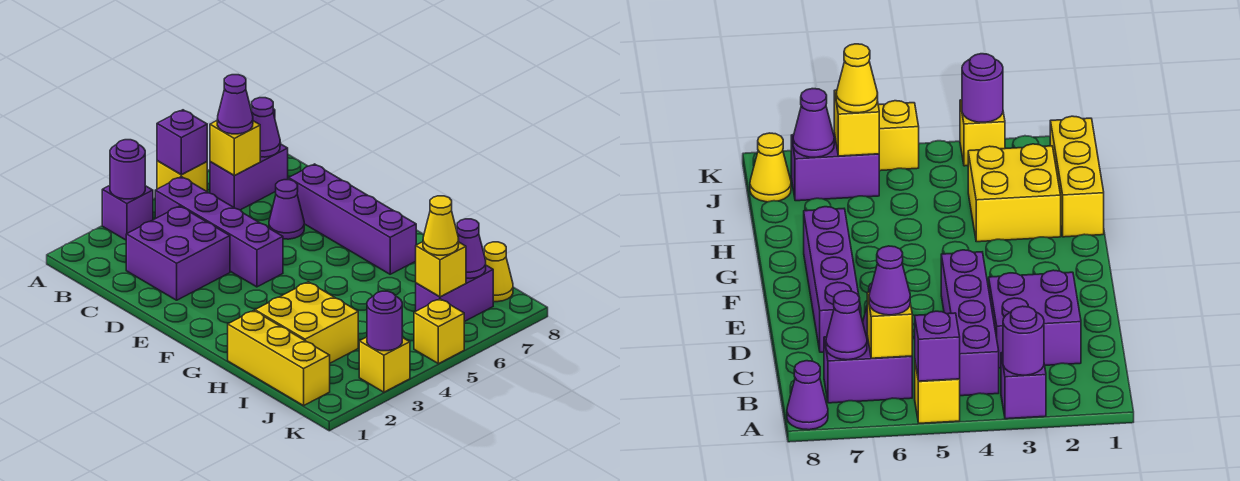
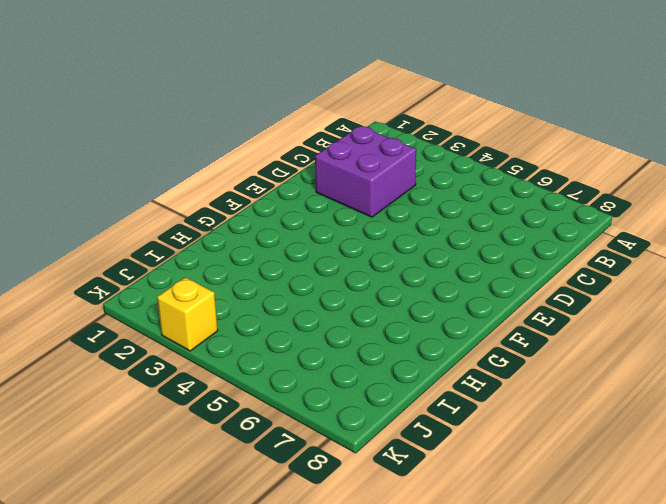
none -> purple brick A3 level 1
none -> yellow brick A5 level 1
none -> purple cone A8 level 1

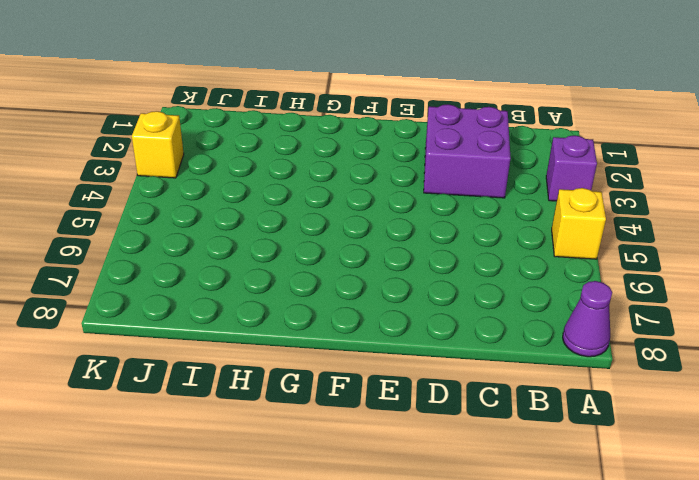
none -> purple brick B4:E4 level 1
none -> purple brick B6:B7 level 1
none -> purple cone D6 level 1

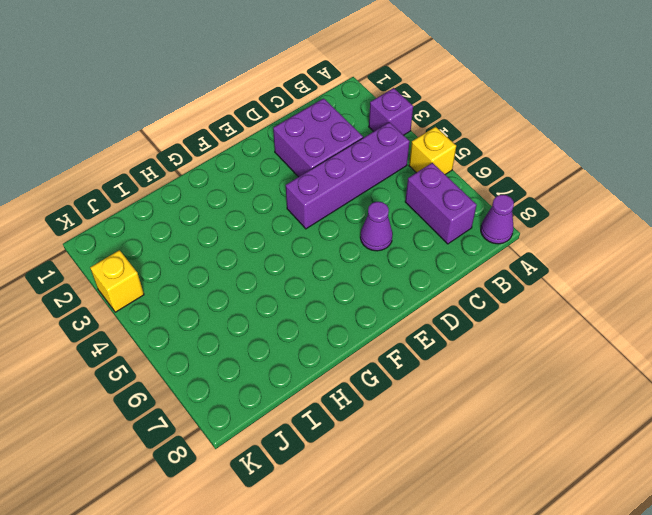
none -> purple brick D7:G7 level 1
none -> yellow brick H1:J1 level 1
none -> yellow brick H2:I3 level 1

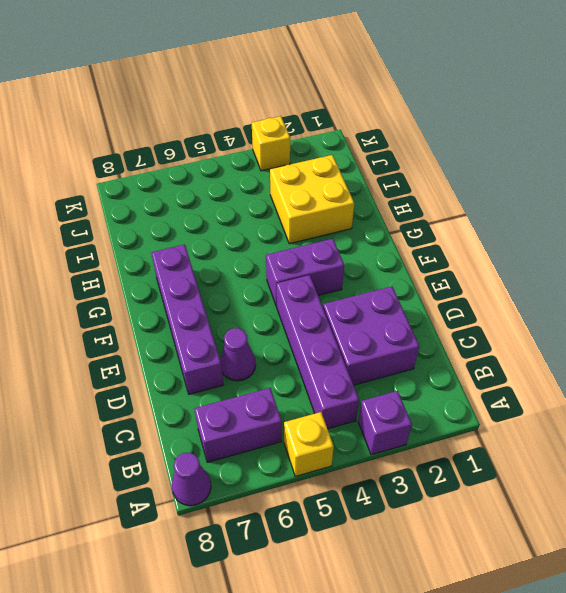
purple brick F3:F4 level 1 -> purple brick J6:J7 level 1
none -> yellow brick H1:J1 level 1
none -> yellow cone J8 level 1
none -> yellow brick K5 level 1

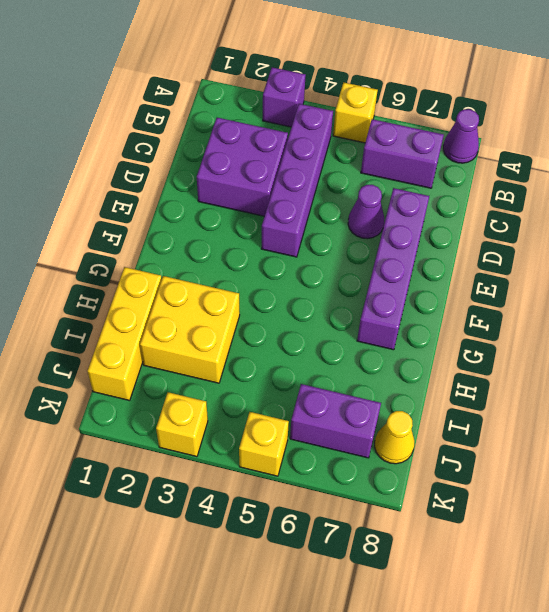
none -> purple round brick A3 level 2
none -> purple brick A5 level 2
none -> yellow brick B6 level 2

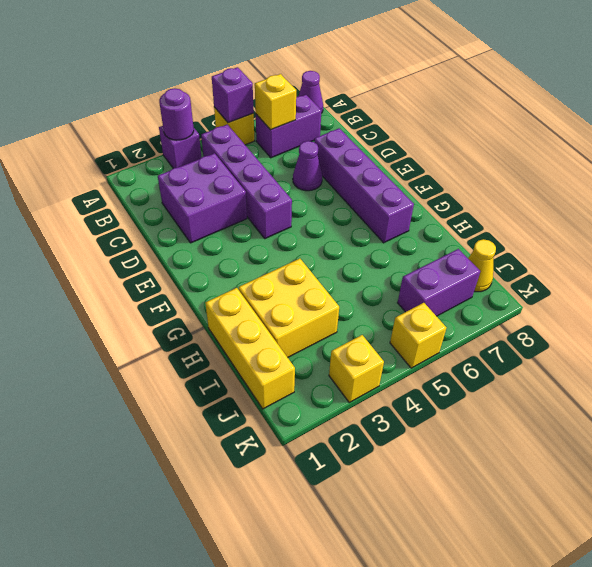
none -> purple cone B7 level 2
none -> yellow brick J6 level 2
none -> purple cone J7 level 2

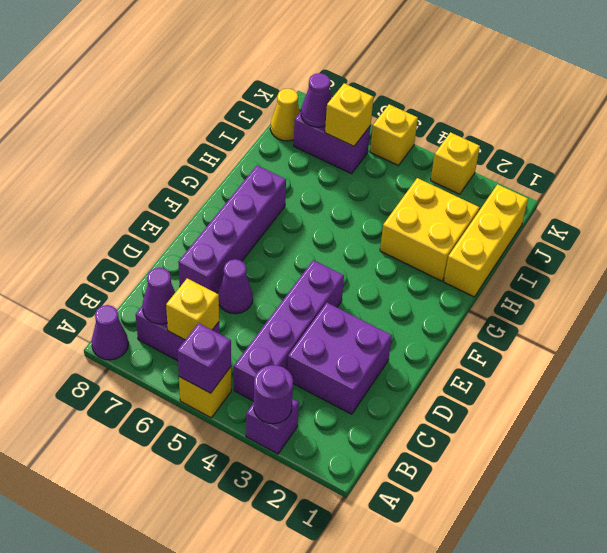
none -> purple round brick K3 level 2
none -> purple cone B6 level 3
none -> yellow cone J6 level 3

